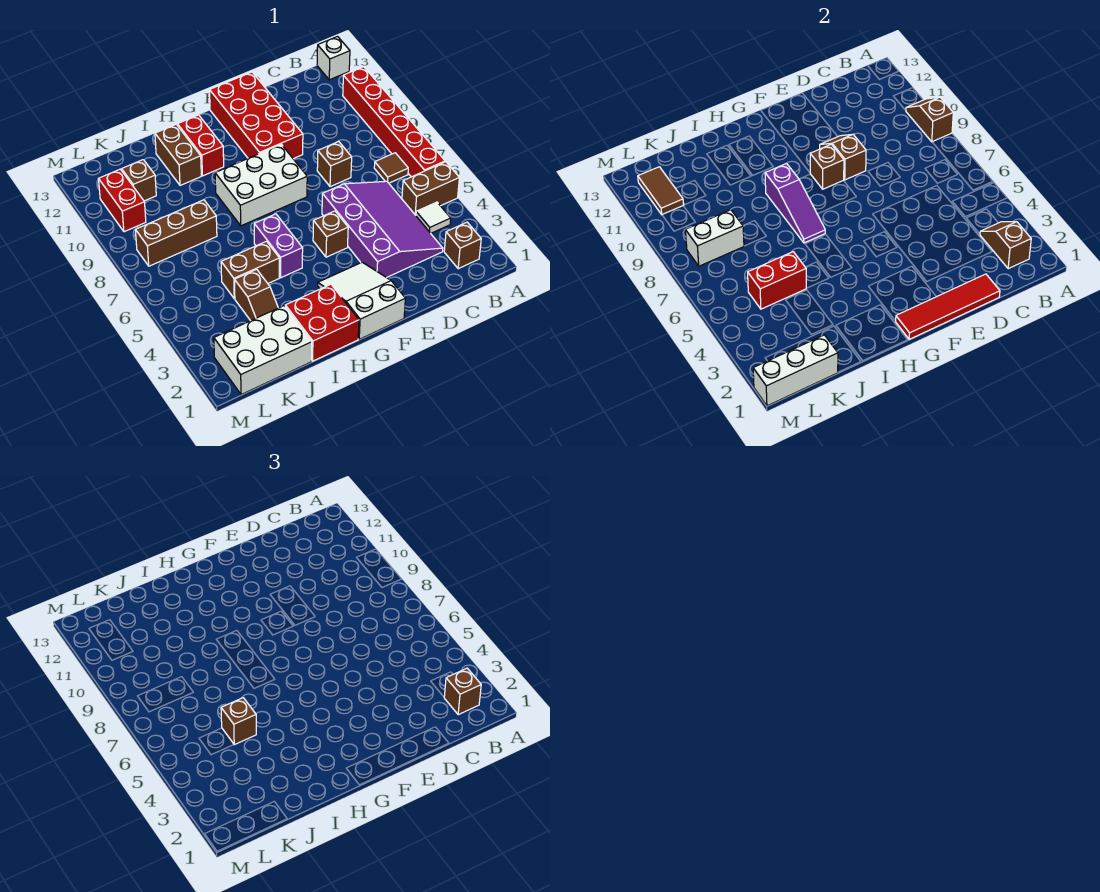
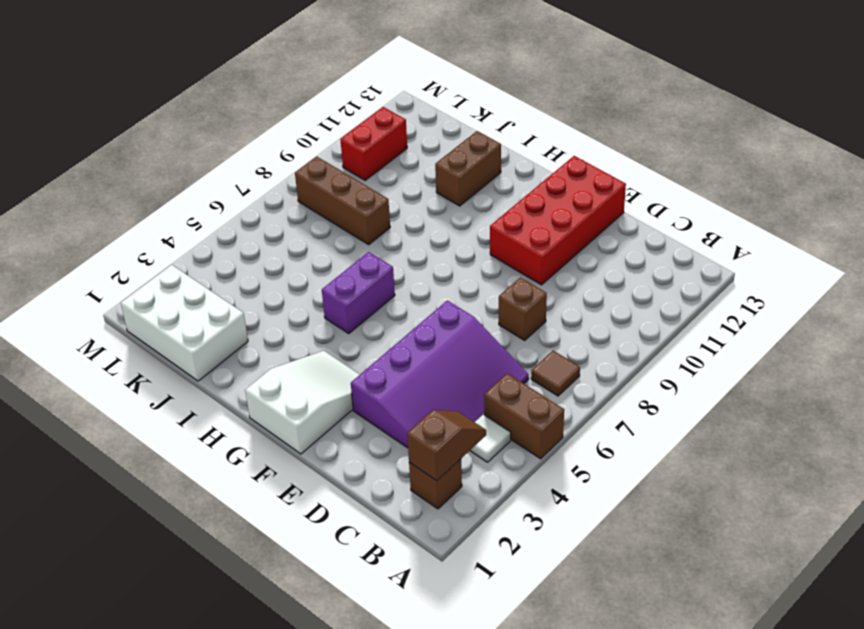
none -> red brick A6:A11 level 1
none -> white brick A13 level 1
none -> brown brick F5 level 1
none -> white brick F8:H9 level 1

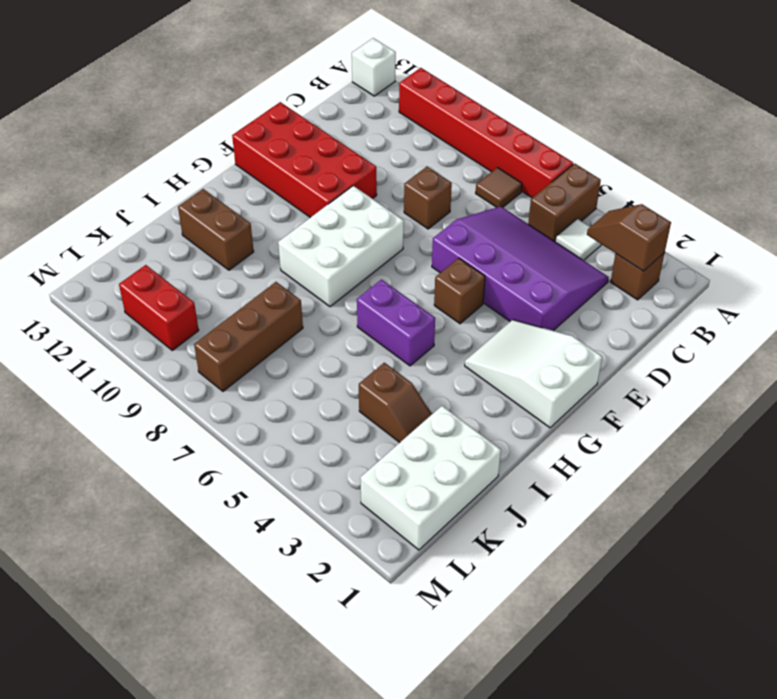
none -> red brick H1:I2 level 1
none -> red brick H11:H12 level 1
none -> brown brick I5:J5 level 1
none -> brown brick K11 level 1

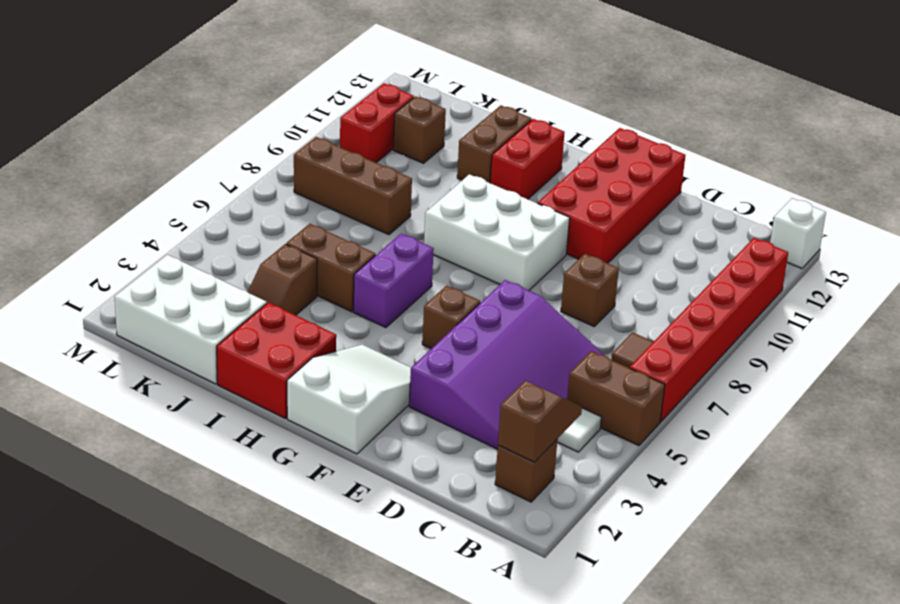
none -> brown slope A9:A10 level 2 top 9
none -> red tile D1:G1 level 2
none -> brown slope E9:E10 level 2 top 9
none -> brown brick F9 level 2

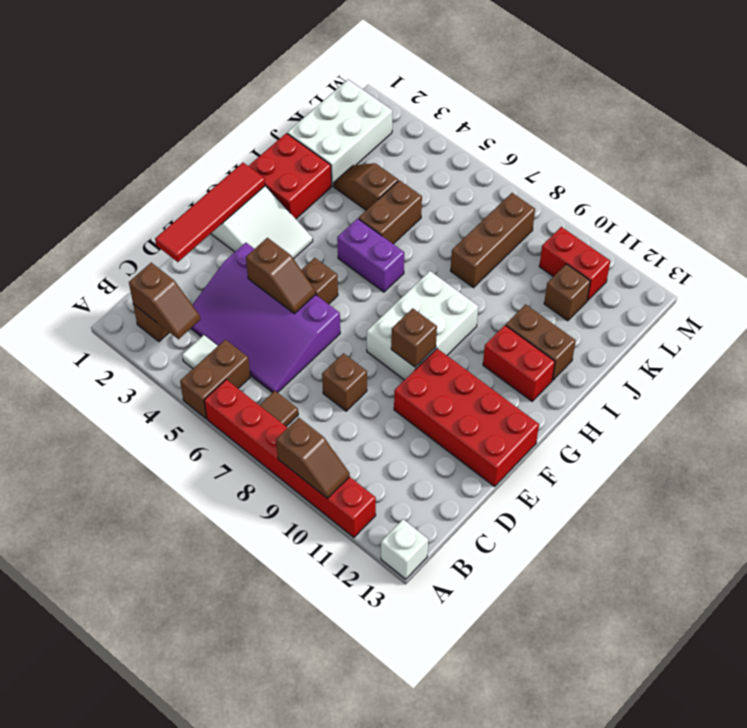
brown slope E4:E5 level 2 top 4 -> brown slope E9:E10 level 2 top 9
none -> purple slope H7:H9 level 2 top 9
none -> red brick J5:K5 level 2
none -> white brick K1:M1 level 2
none -> white brick K8:L8 level 2

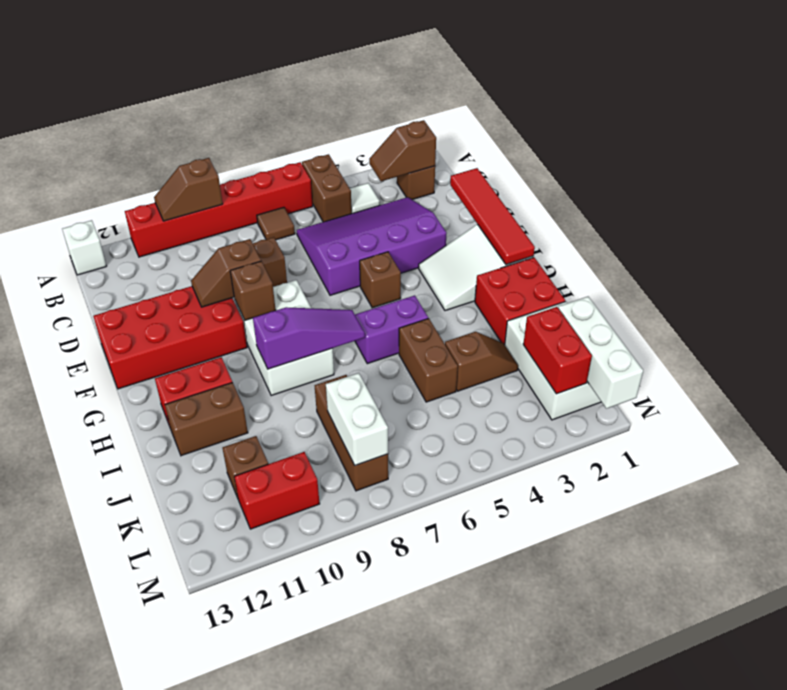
red brick K2:L2 level 2 -> red brick J5:K5 level 2
none -> brown tile L11:L12 level 2
none -> brown brick B2 level 3
none -> brown brick J5 level 3

